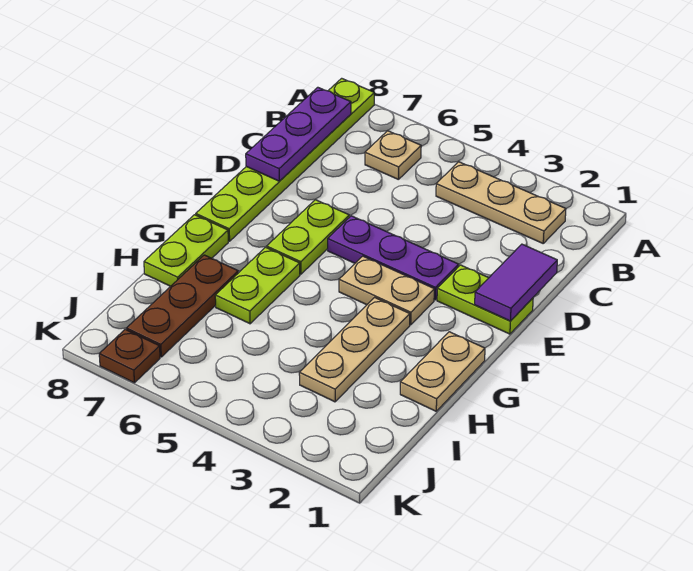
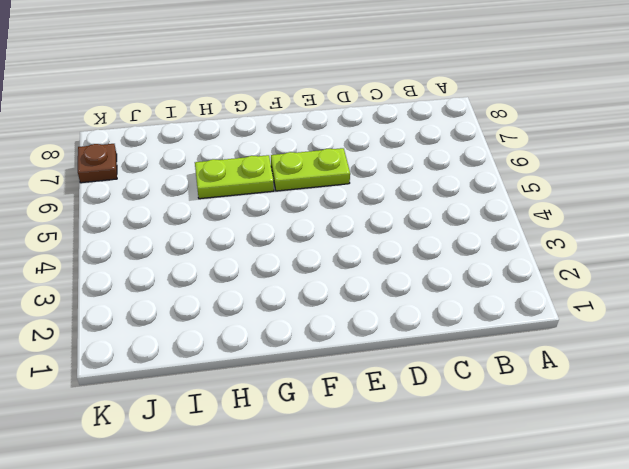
none -> lime plate A8:F8 level 1
none -> tan plate B2:B4 level 1
none -> tan plate B6 level 1

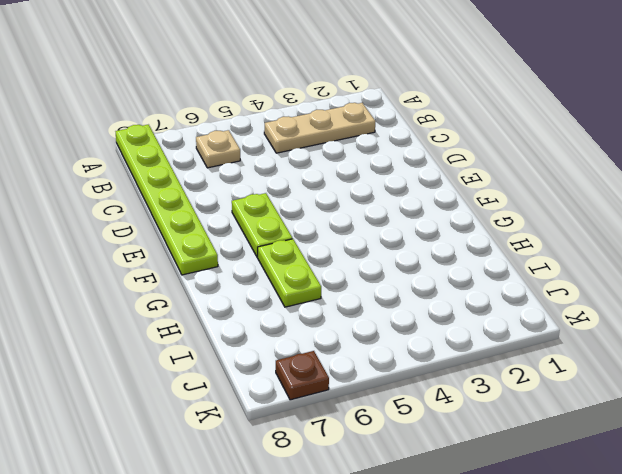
none -> lime plate E1:E2 level 1
none -> purple plate E3:E5 level 1
none -> tan plate F3:F4 level 1

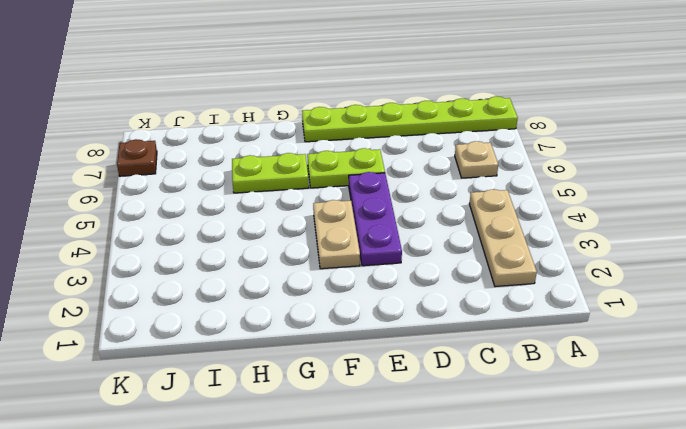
none -> lime plate E1:E2 level 1
none -> tan plate G1:H1 level 1
none -> tan plate G3:I3 level 1

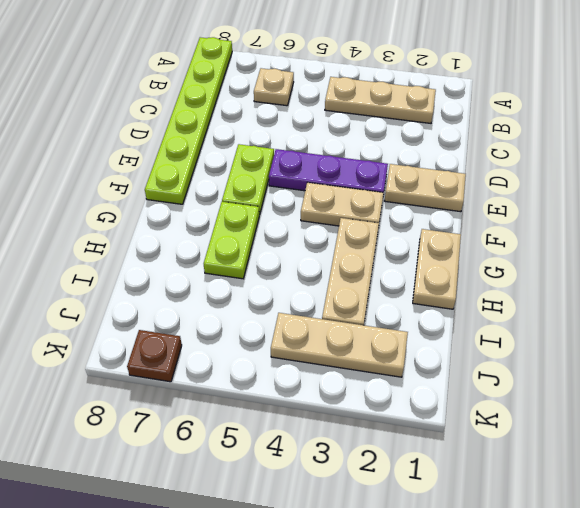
tan plate E1:E2 level 1 -> lime plate E1:E2 level 1
tan plate J2:J4 level 1 -> none
none -> lime plate G8:H8 level 1
none -> brown plate H7:J7 level 1
none -> purple plate B8:D8 level 2

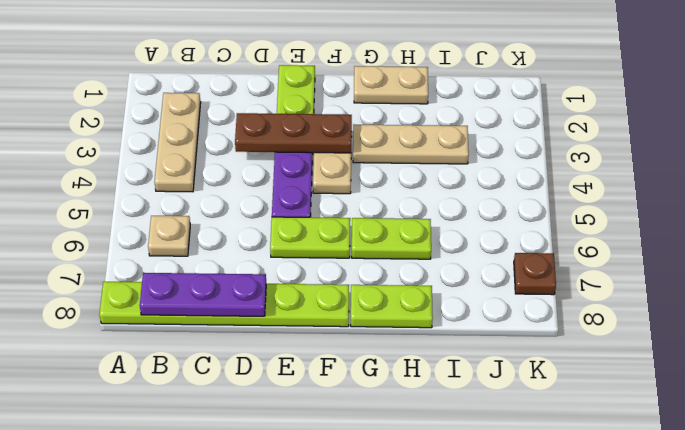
brown plate D3:F3 level 2 -> brown plate H7:J7 level 1
none -> purple tile D1:E1 level 2

